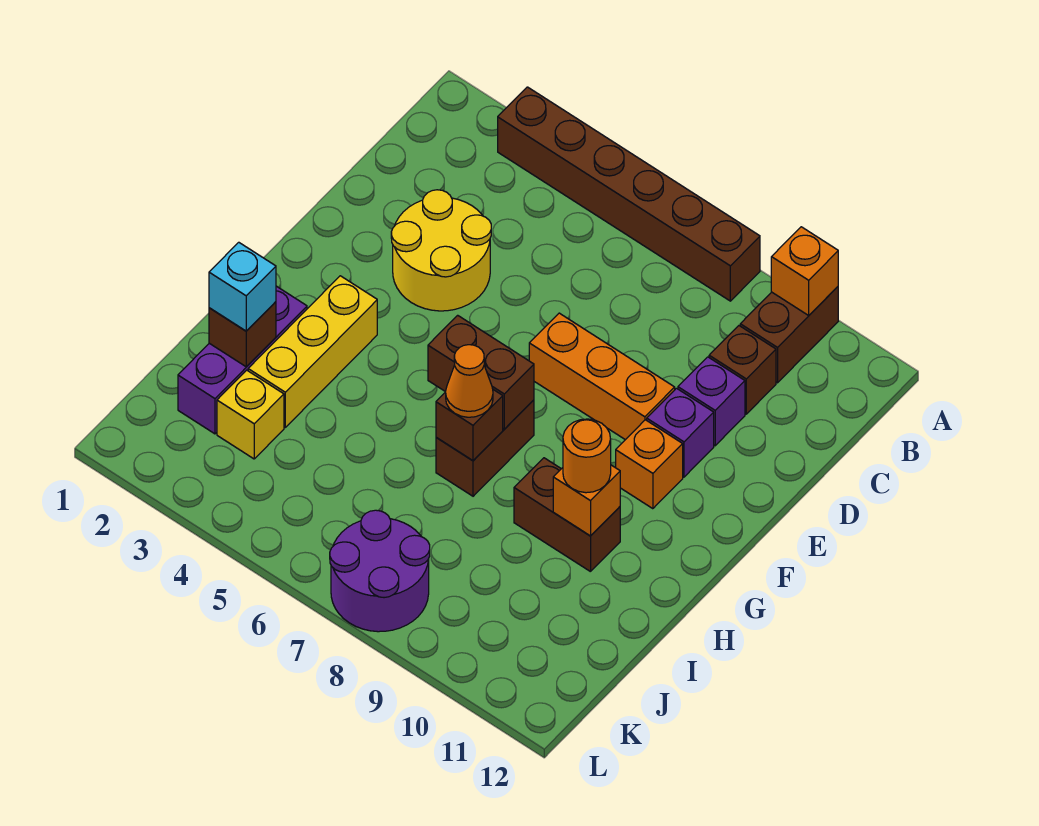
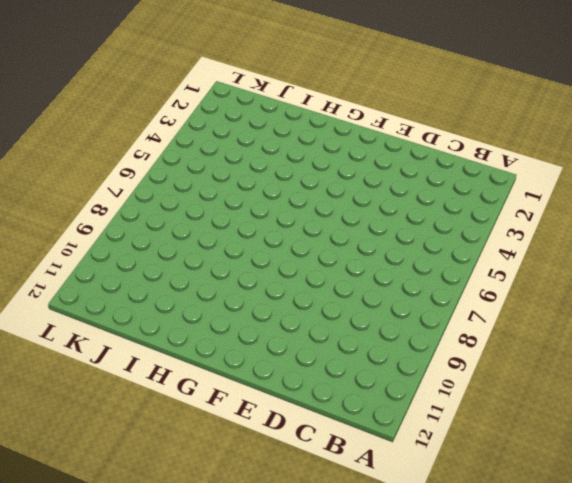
none -> brown brick A3:A8 level 1
none -> brown brick A10:B10 level 1
none -> brown brick C10 level 1

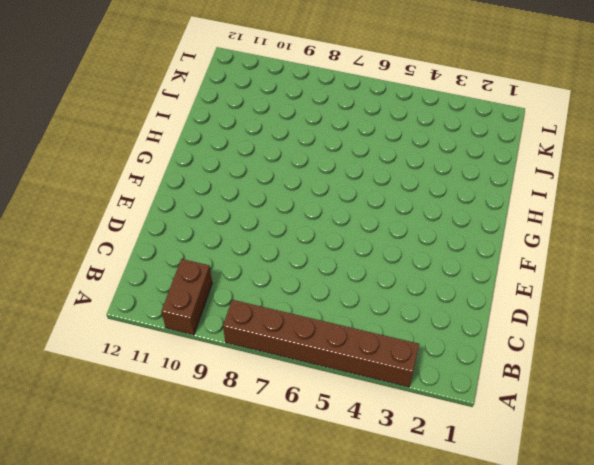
none -> brown brick C10 level 1
none -> yellow round brick D3:E4 level 1
none -> purple brick D10 level 1

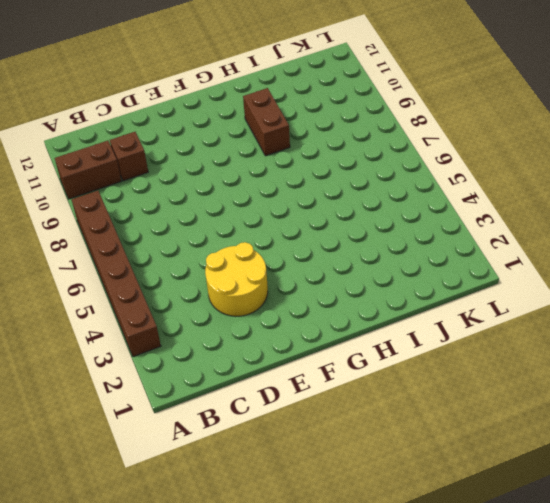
none -> purple brick D10 level 1
none -> orange brick E7:E9 level 1
none -> purple brick E10 level 1

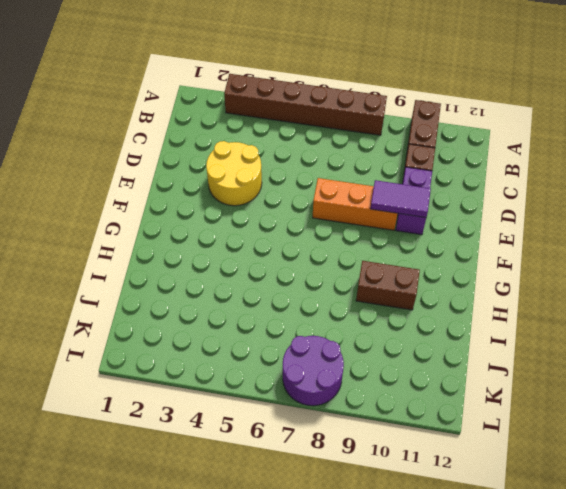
purple tile E9:E10 level 2 -> none
none -> orange brick F10 level 1
none -> yellow brick G3:I3 level 1
none -> brown brick G7:H7 level 1

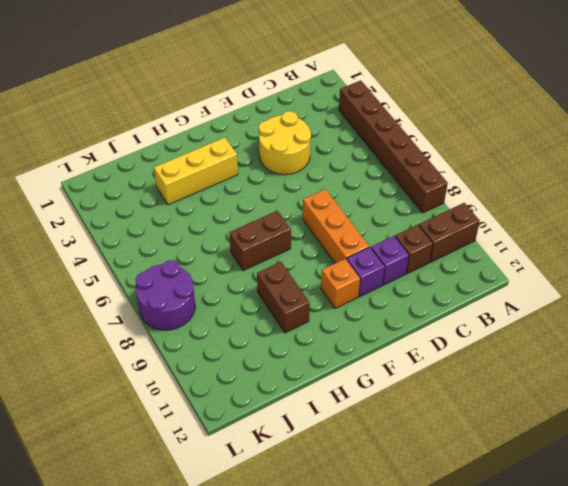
none -> purple brick H2:J2 level 1
none -> yellow brick J3 level 1
none -> orange brick A10 level 2

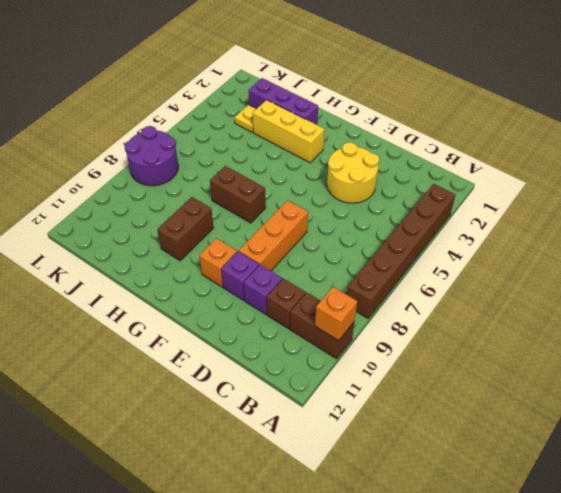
yellow plate J3 level 1 -> yellow brick J3 level 1
none -> brown brick G6:G7 level 2
none -> brown brick H7 level 2
none -> orange brick H10 level 2

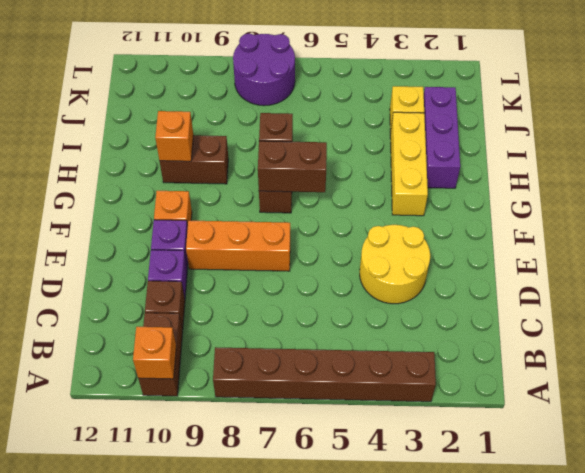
none -> brown brick I2 level 2
none -> orange cone H7 level 3
none -> orange round brick H10 level 3

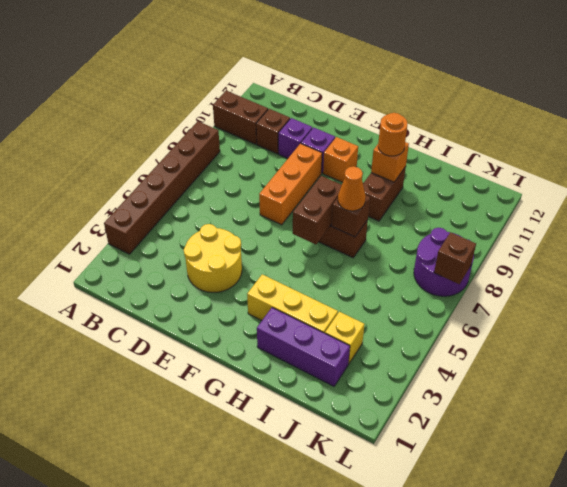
brown brick L7 level 2 -> brown brick I2 level 2
none -> orange brick A10 level 2
none -> cyan brick I2 level 3

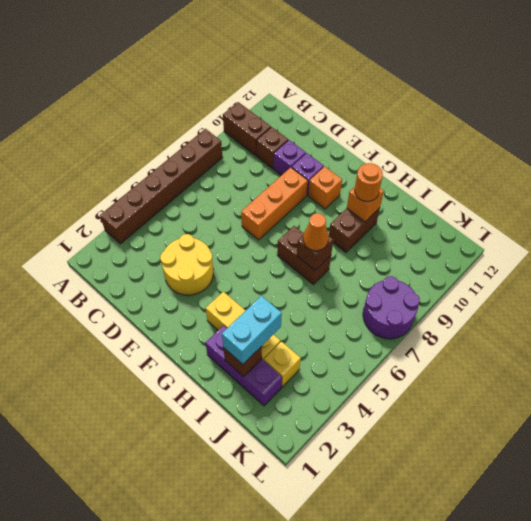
cyan brick I2:I3 level 3 -> cyan brick I2 level 3
none -> orange brick A10 level 2
none -> brown brick G6:G7 level 2

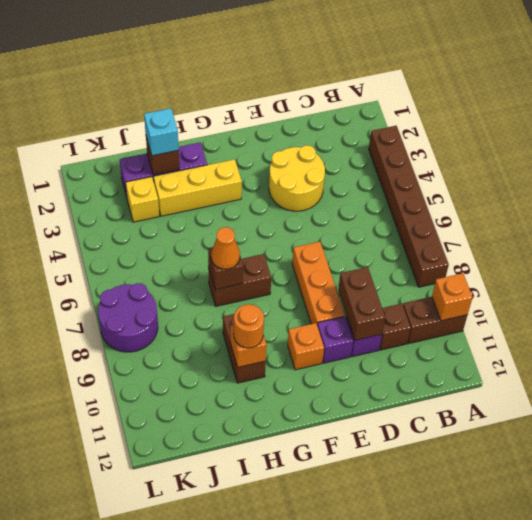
brown brick D9:D10 level 2 -> brown brick G6:G7 level 2

